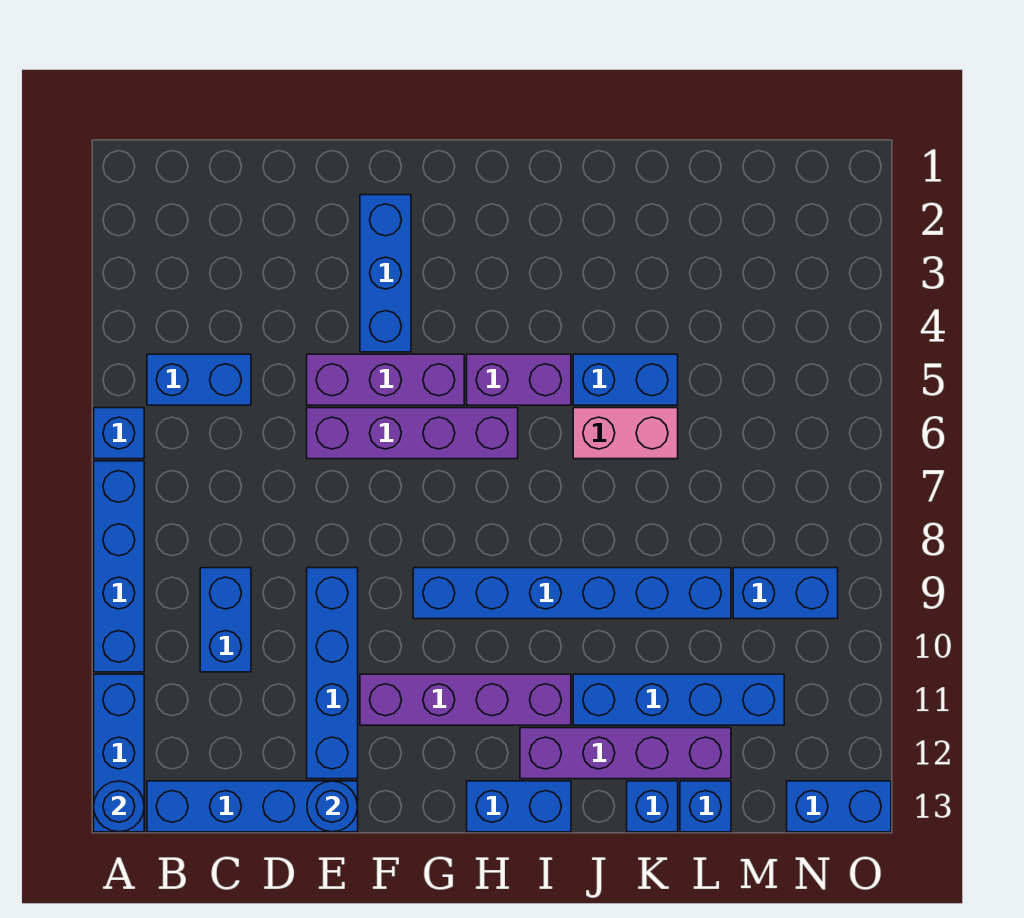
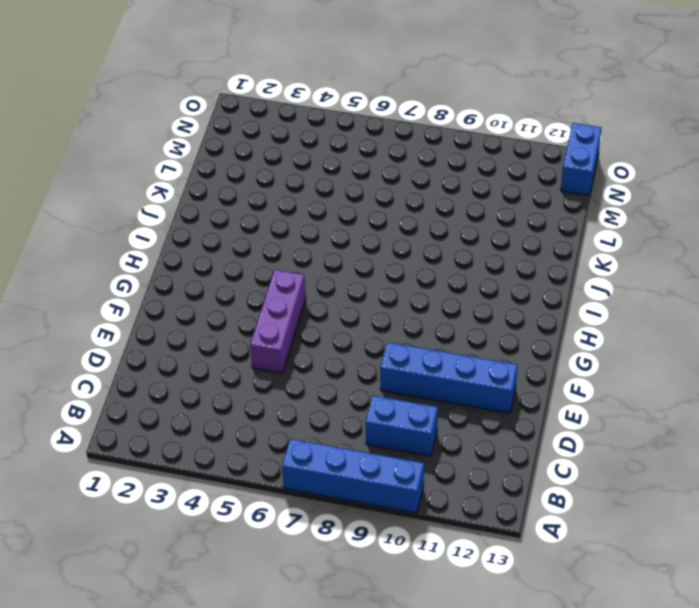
none -> blue brick A6 level 1
none -> blue brick A11:A13 level 1
none -> blue brick B5:C5 level 1

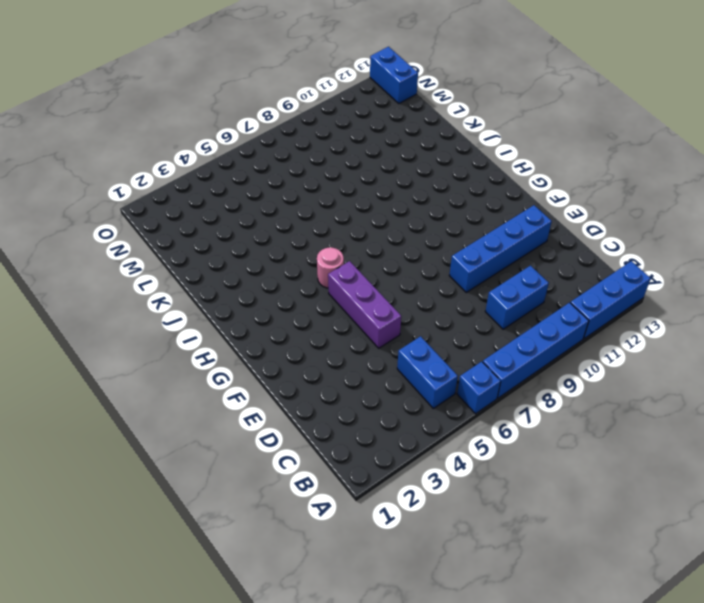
pink round brick H5 level 1 -> purple brick H5:I5 level 1
none -> blue brick B13:E13 level 1
none -> purple brick E6:H6 level 1
none -> blue brick F2:F4 level 1

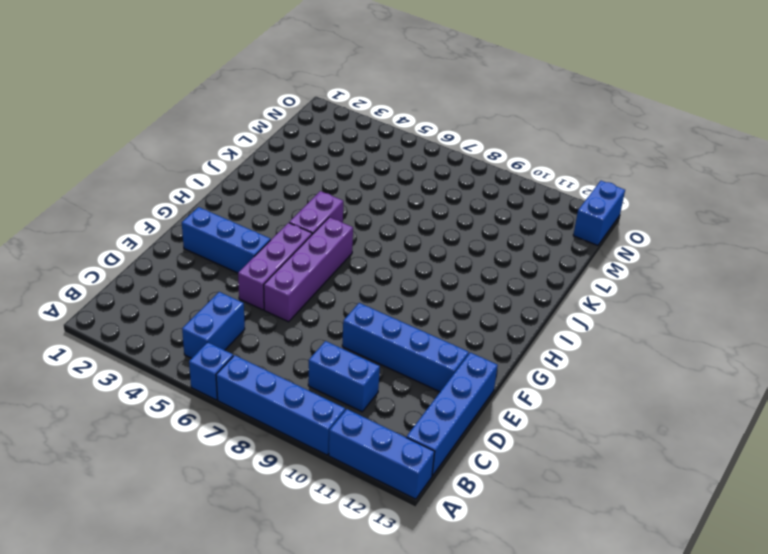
none -> purple brick F11:I11 level 1
none -> blue brick G9:L9 level 1
none -> blue brick H13:I13 level 1

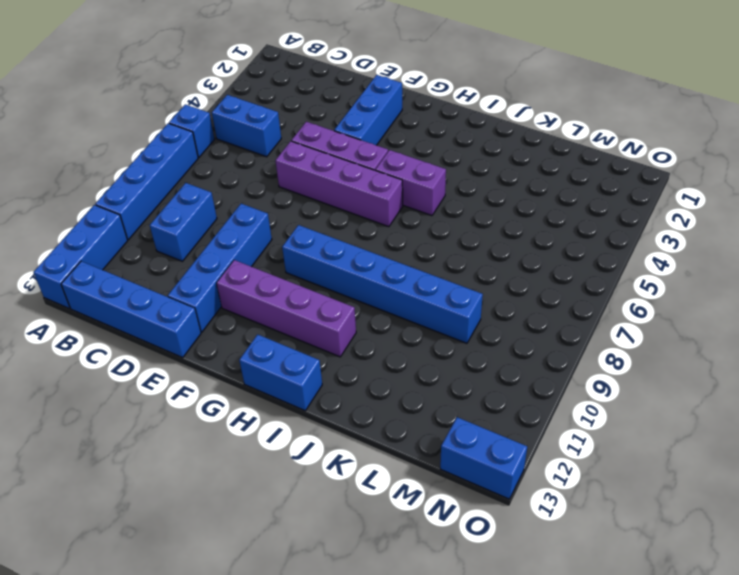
none -> purple brick I12:L12 level 1
none -> blue brick J5:K5 level 1
none -> pink brick J6:K6 level 1

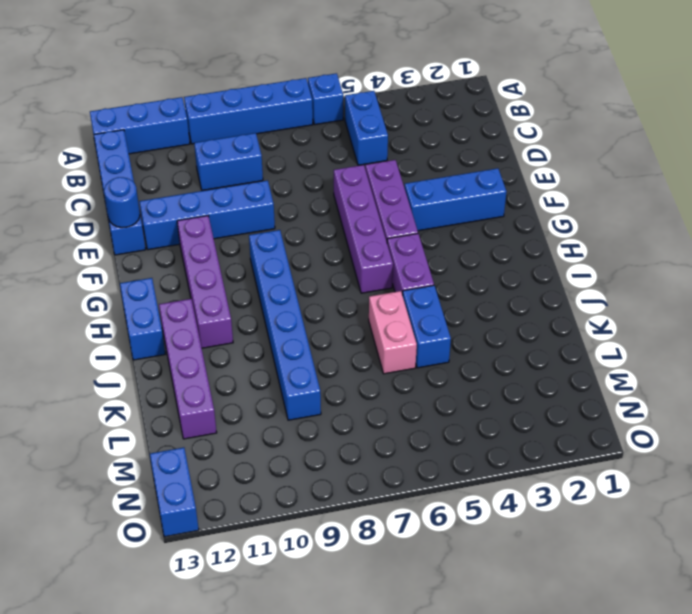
none -> blue brick J11:M11 level 1
none -> blue brick K13 level 1
none -> blue brick L13 level 1

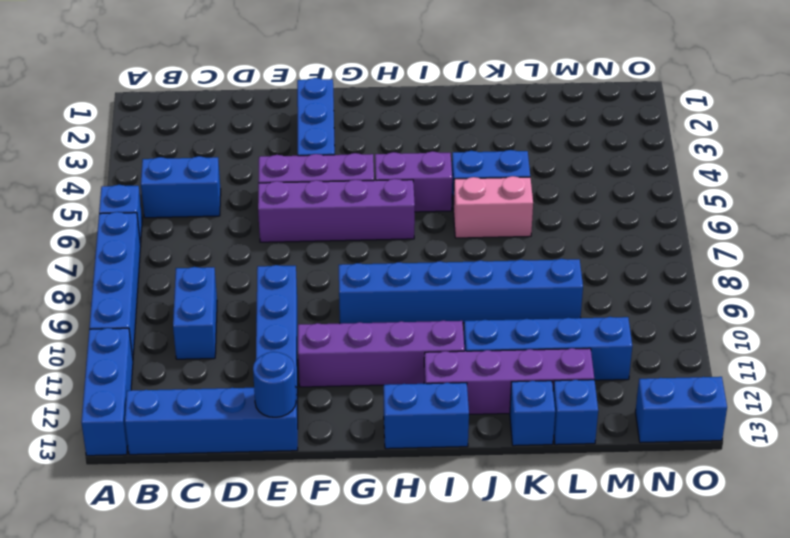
none -> blue brick M9:N9 level 1
none -> blue round brick A13 level 2

